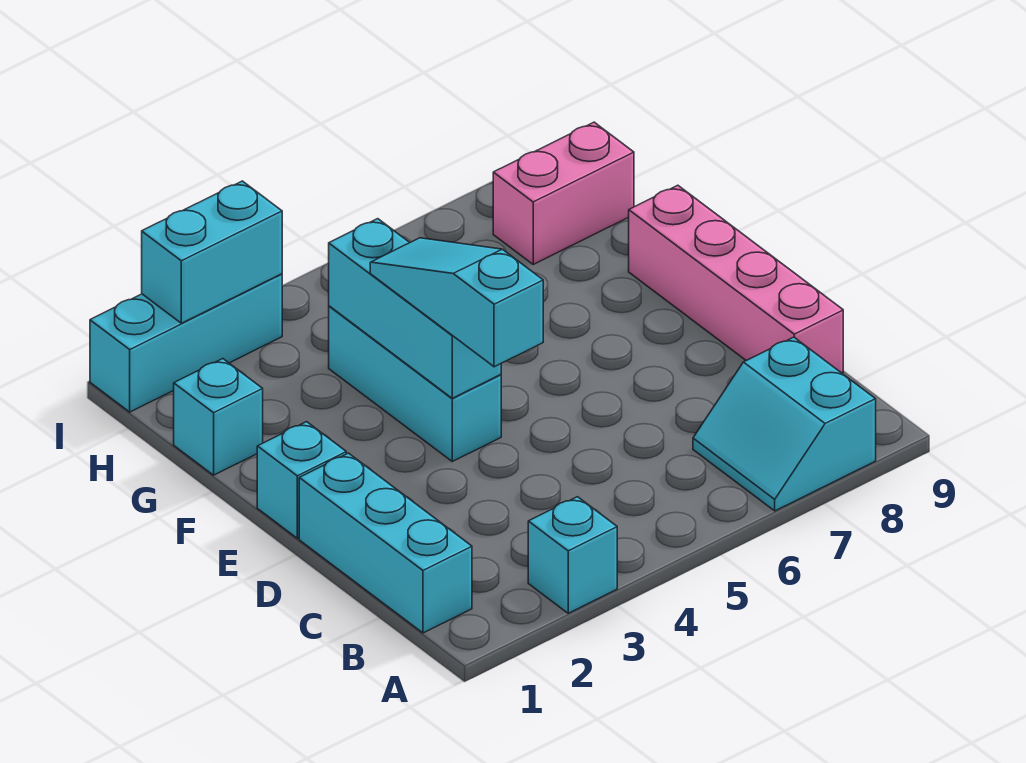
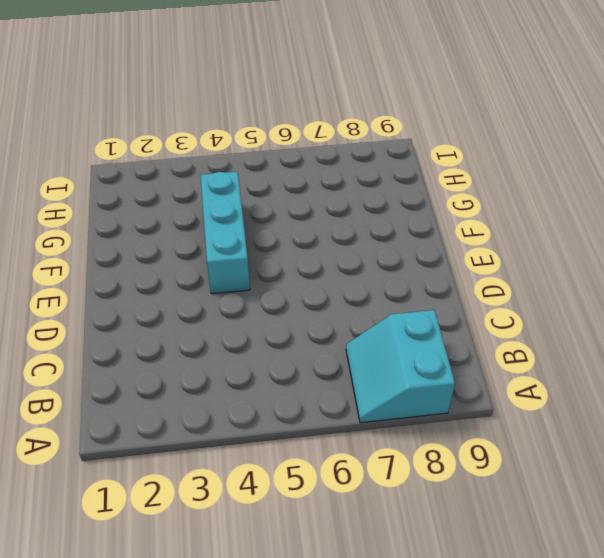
none -> cyan brick A3 level 1
none -> cyan brick B1:D1 level 1
none -> pink brick C9:F9 level 1

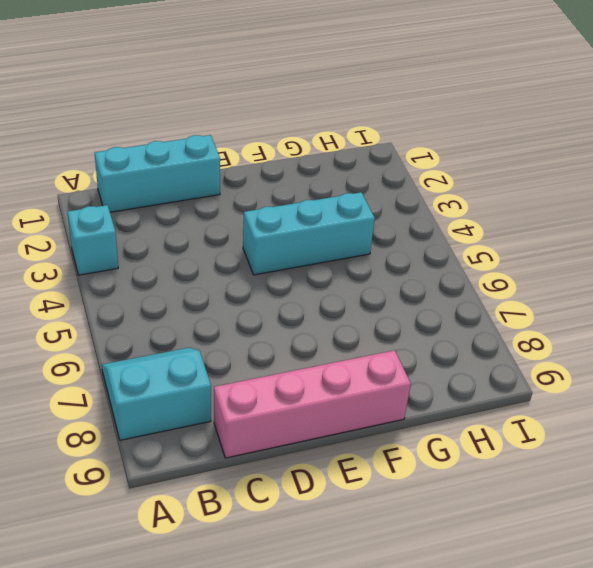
none -> cyan brick E1 level 1
none -> cyan brick G1 level 1
none -> pink brick H8:H9 level 1

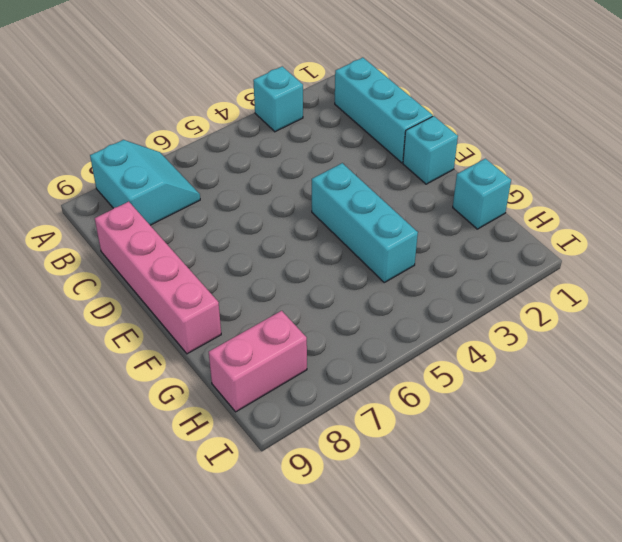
none -> cyan brick I1:I3 level 1
none -> cyan brick E4:G4 level 2
none -> cyan brick I2:I3 level 2

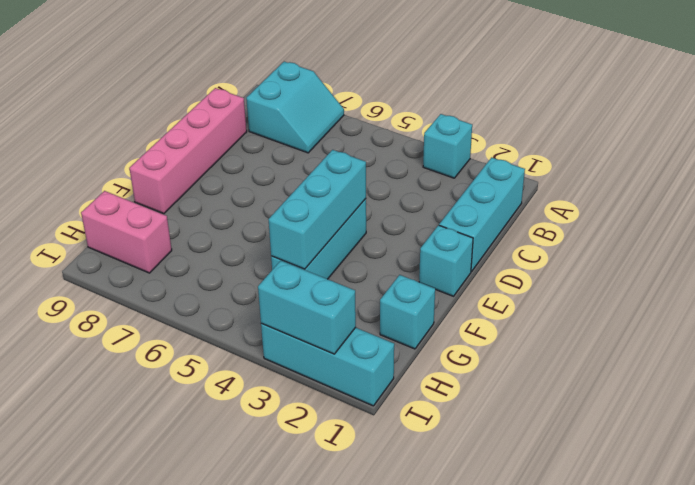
none -> cyan slope D4:F4 level 3 top D

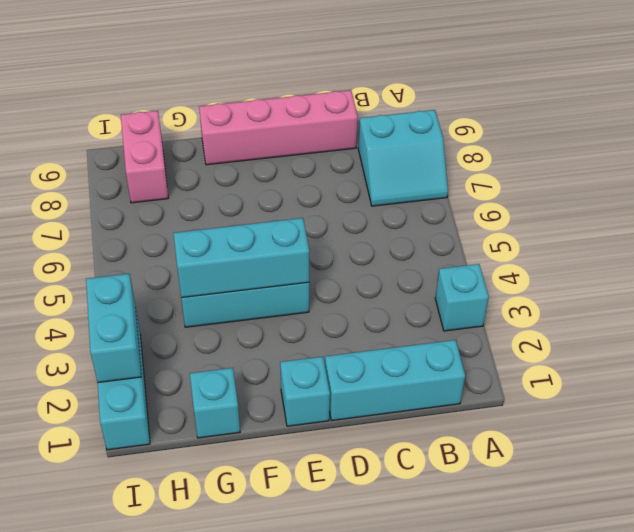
none -> cyan slope D4:F4 level 3 top D

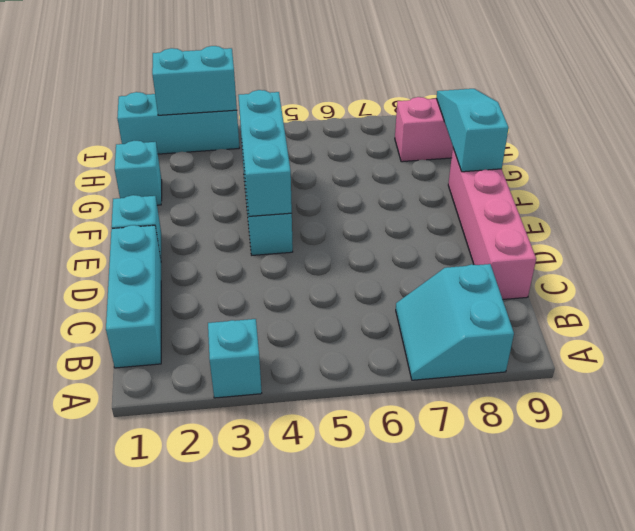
cyan slope F9:H9 level 2 top F -> cyan slope D4:F4 level 3 top D

